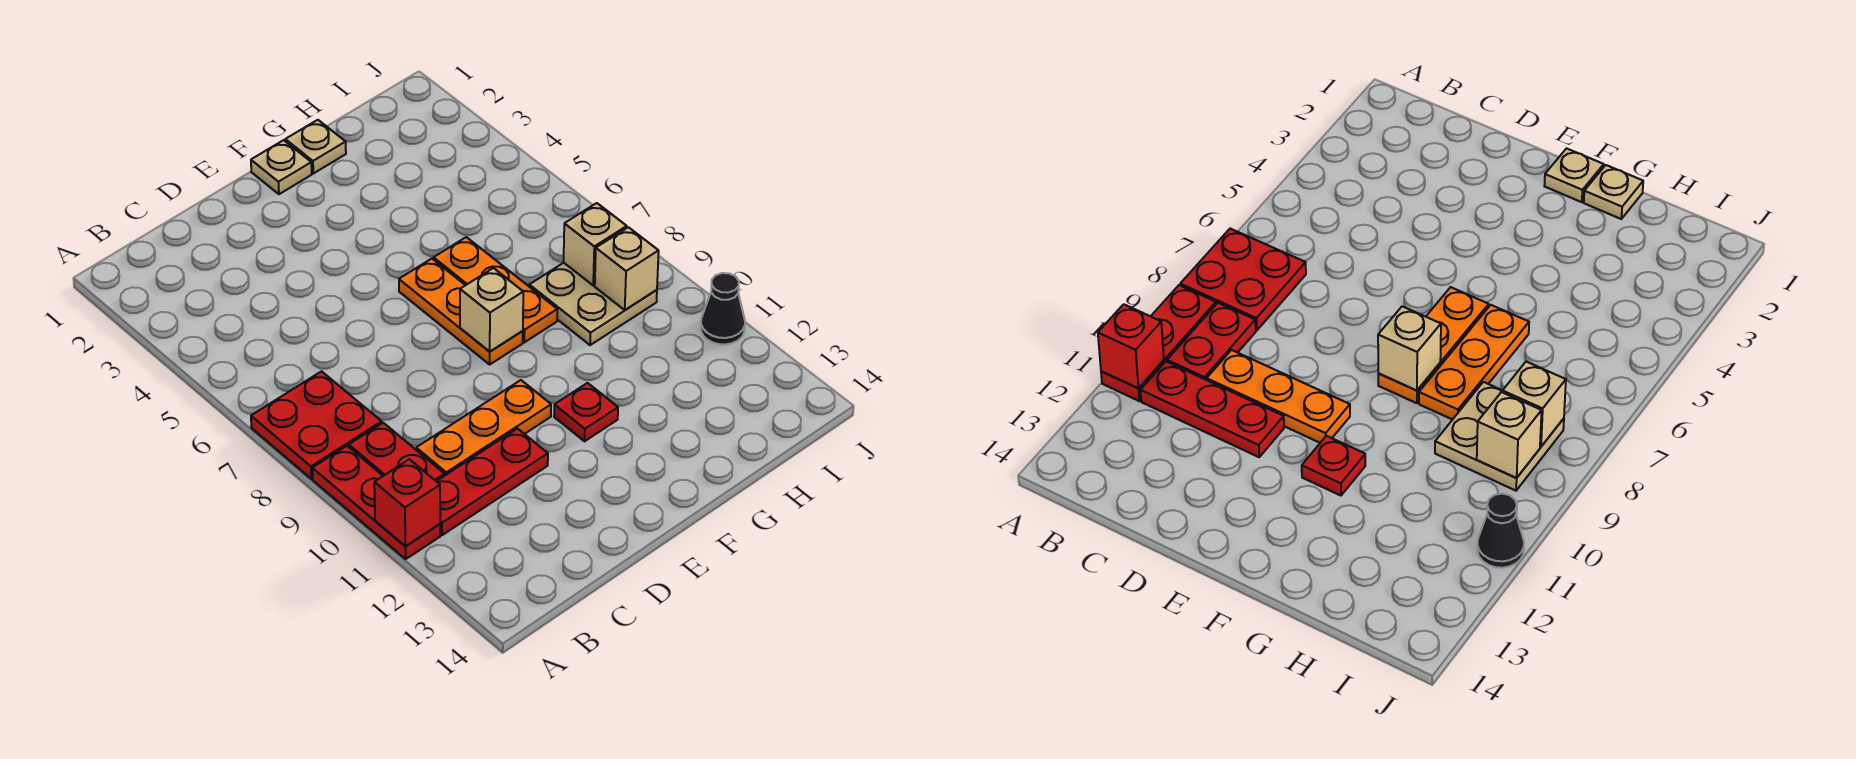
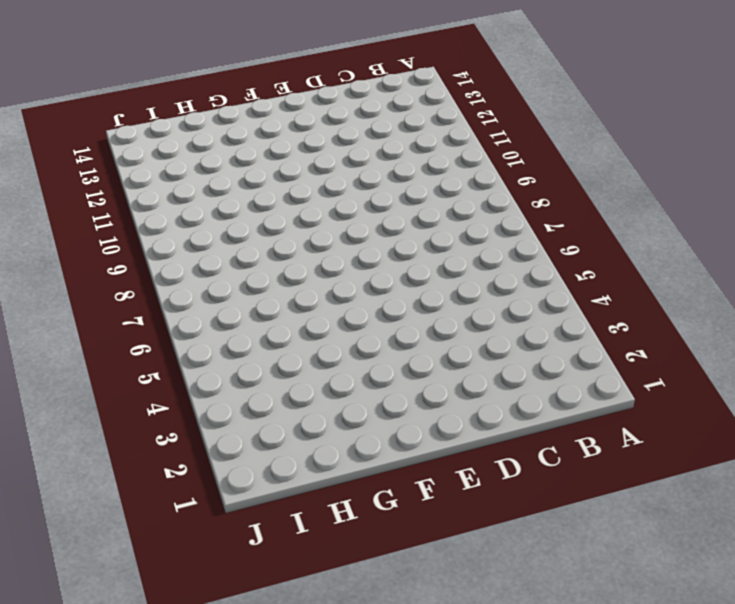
none -> red plate A7:B8 level 1
none -> red plate A9:A11 level 1
none -> red plate B9:B10 level 1

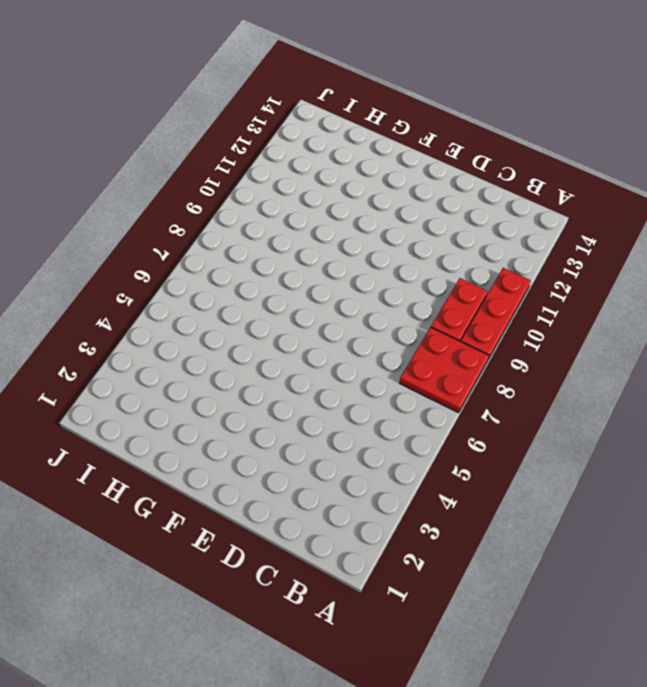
none -> red plate B11:D11 level 1
none -> orange plate C10:E10 level 1
none -> tan plate F1 level 1

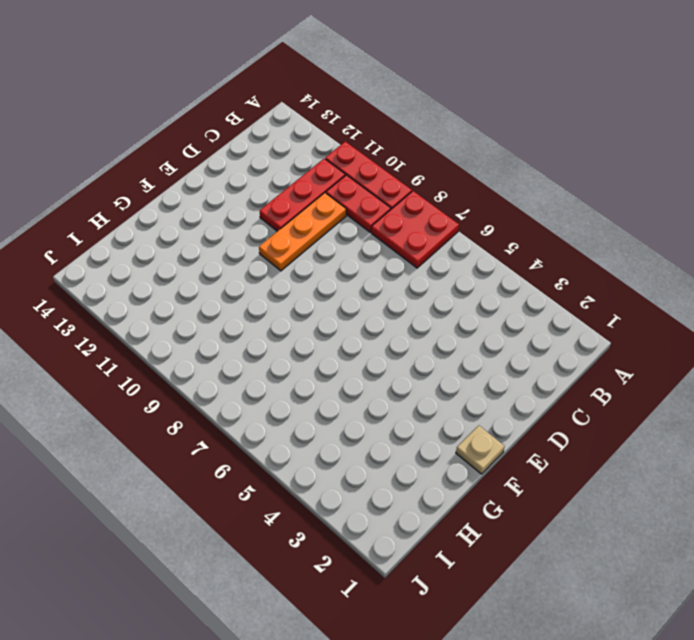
none -> orange plate F6:F8 level 1
none -> red plate F11 level 1
none -> tan plate G1 level 1

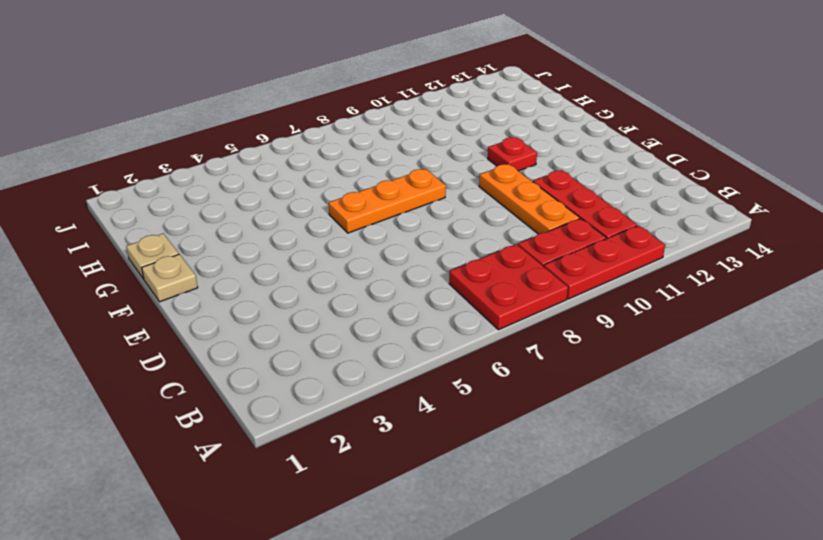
none -> orange plate G6:G8 level 1
none -> tan plate H8:I9 level 1
none -> black cone J11 level 1

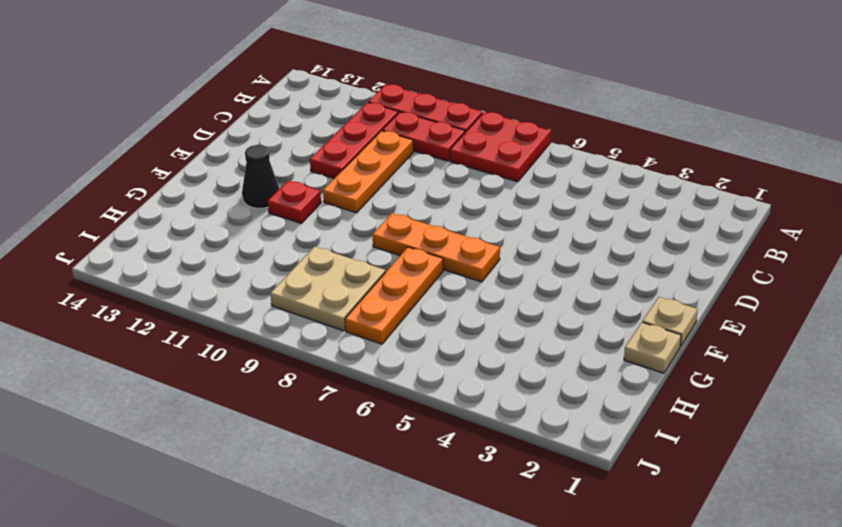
black cone F12 level 1 -> black cone J11 level 1
orange plate G7:I7 level 1 -> orange plate G6:G8 level 1
none -> red brick A11 level 2
none -> tan brick F8 level 2
none -> tan brick I8 level 2

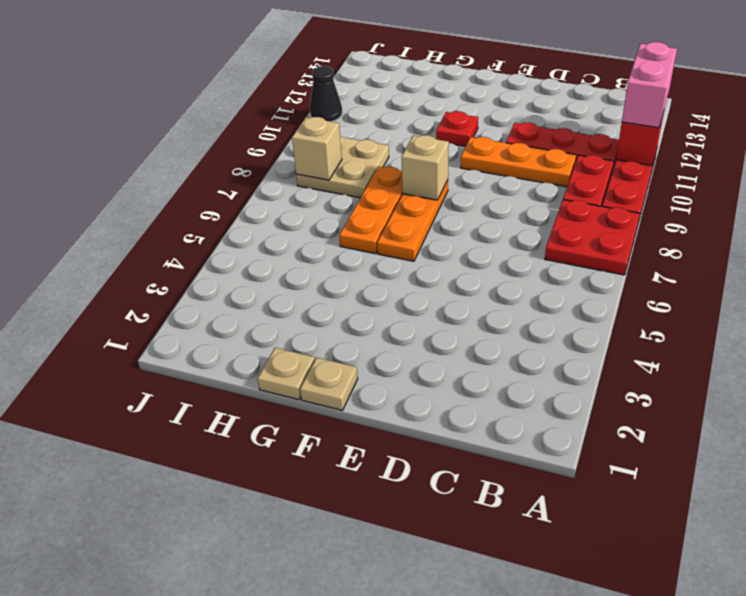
pink brick A11:A12 level 3 -> none
none -> tan brick I9 level 2

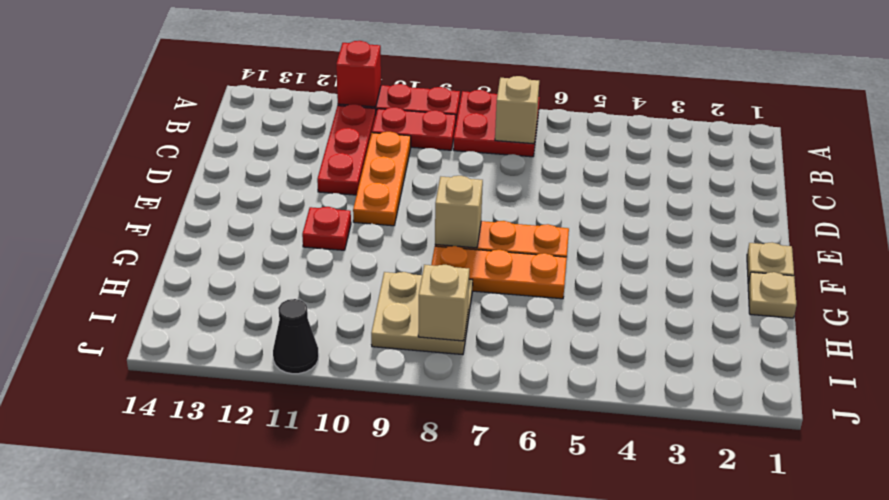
tan brick B7 level 2 -> tan brick I9 level 2

